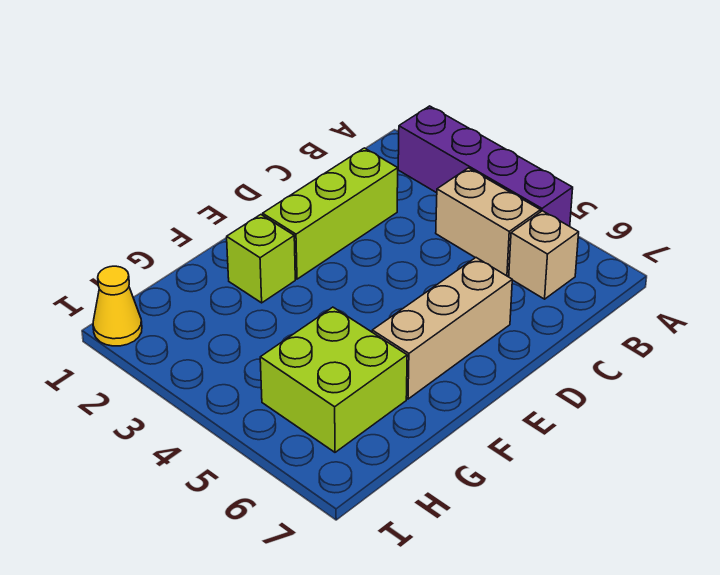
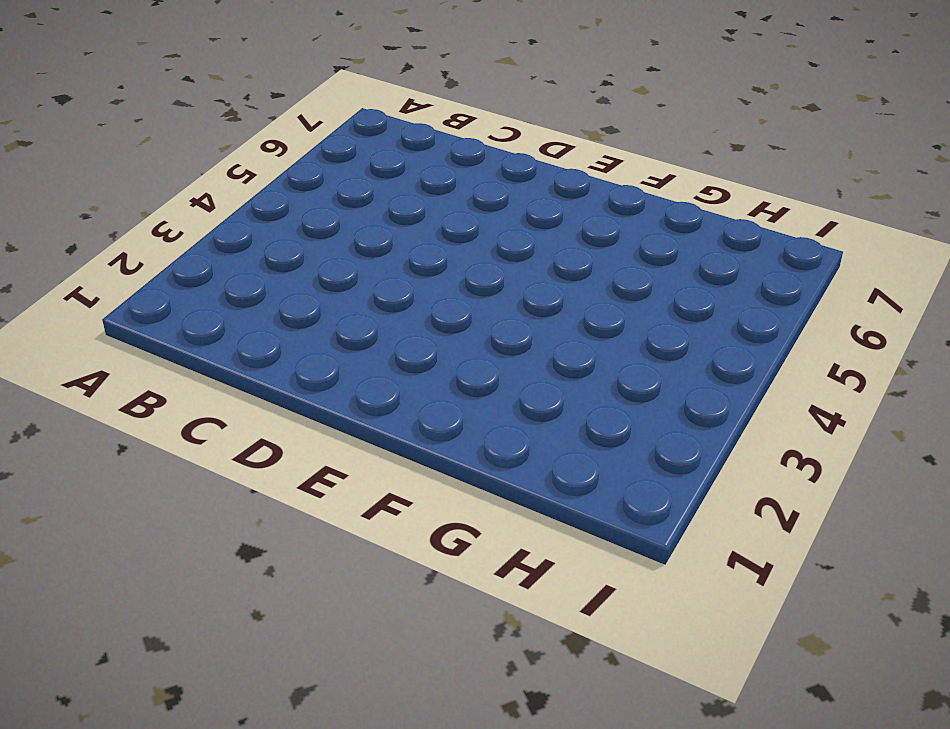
none -> purple brick A2:A5 level 1
none -> tan brick B4:B5 level 1

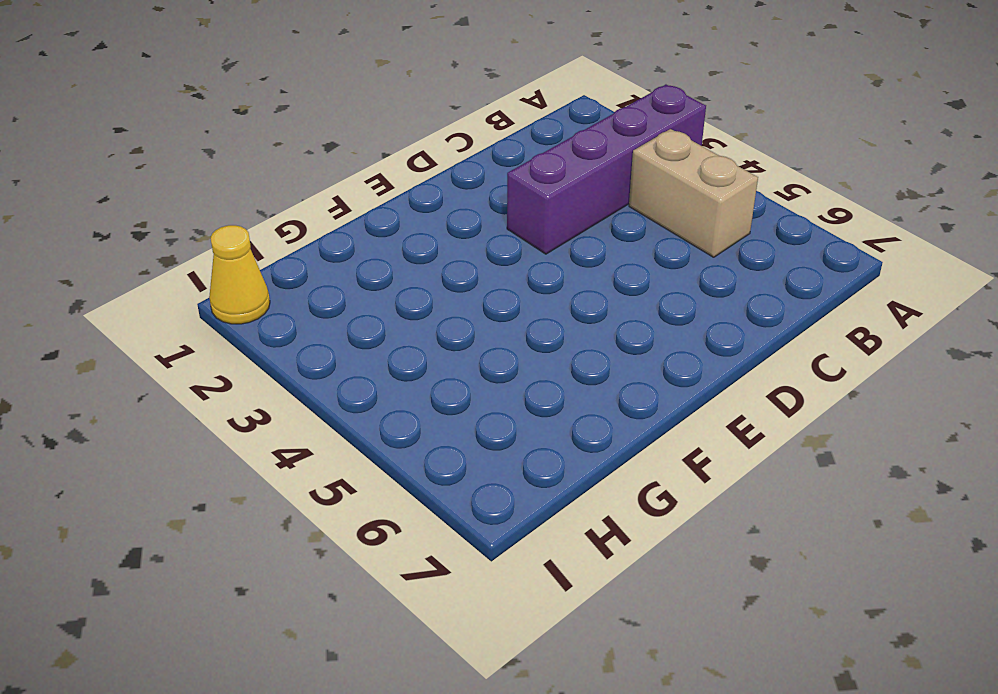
purple brick A3:D3 level 1 -> purple brick A2:A5 level 1
none -> tan brick B6 level 1
none -> lime brick C2:E2 level 1

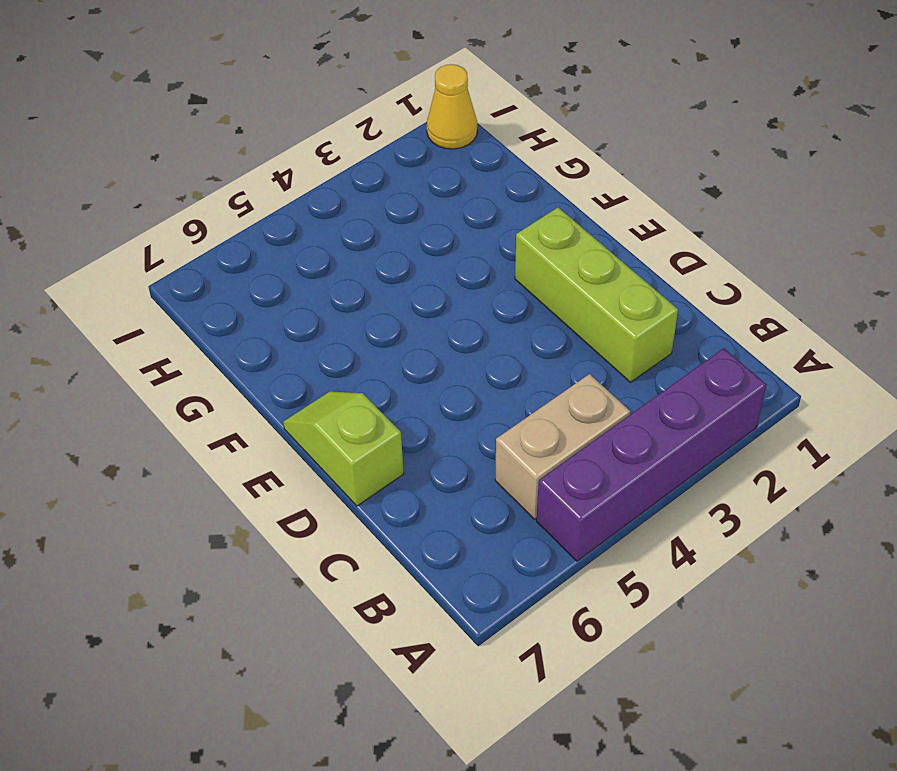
lime slope D7:E7 level 1 top D -> none
none -> tan brick B6 level 1
none -> tan brick D6:F6 level 1

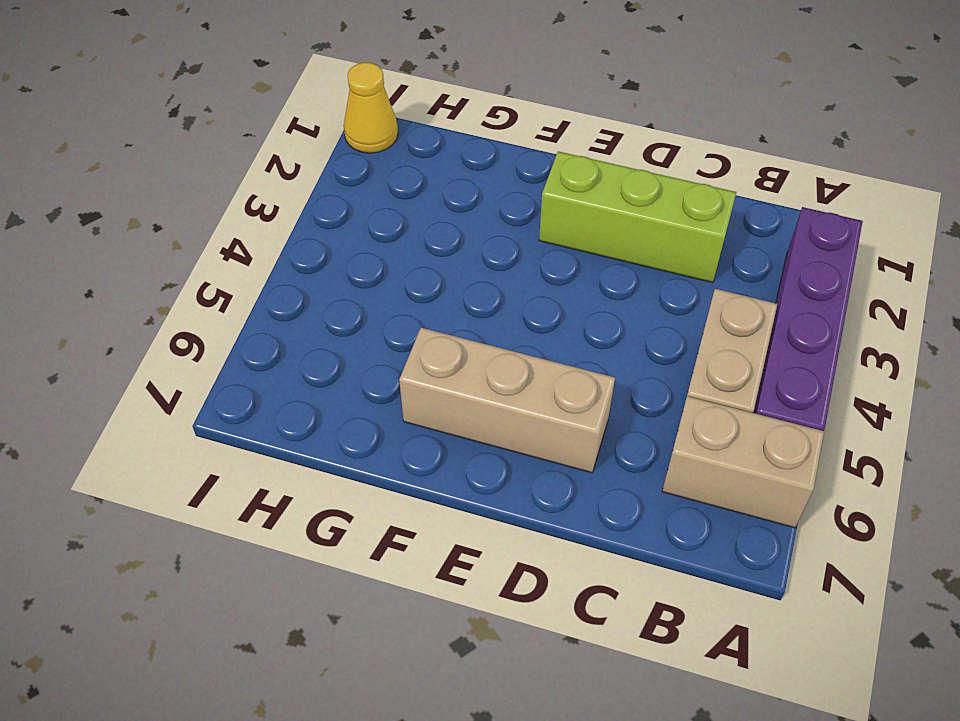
tan brick A6:B6 level 1 -> tan brick B6 level 1
none -> lime brick F2 level 1
none -> lime brick G5:H6 level 1

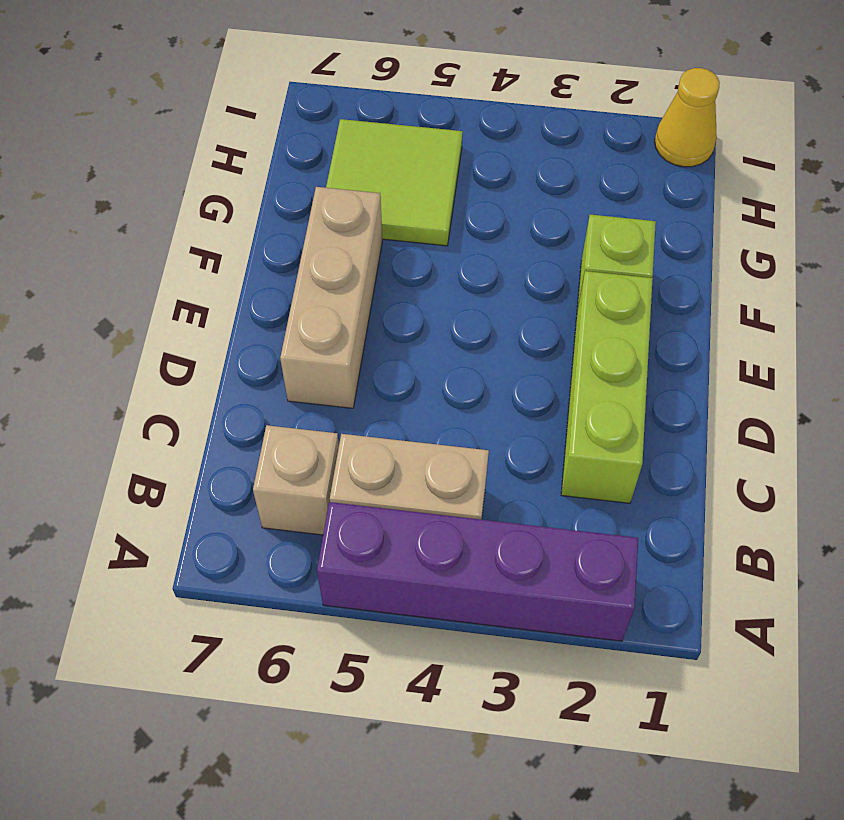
lime tile G5:H6 level 1 -> lime brick G5:H6 level 1

